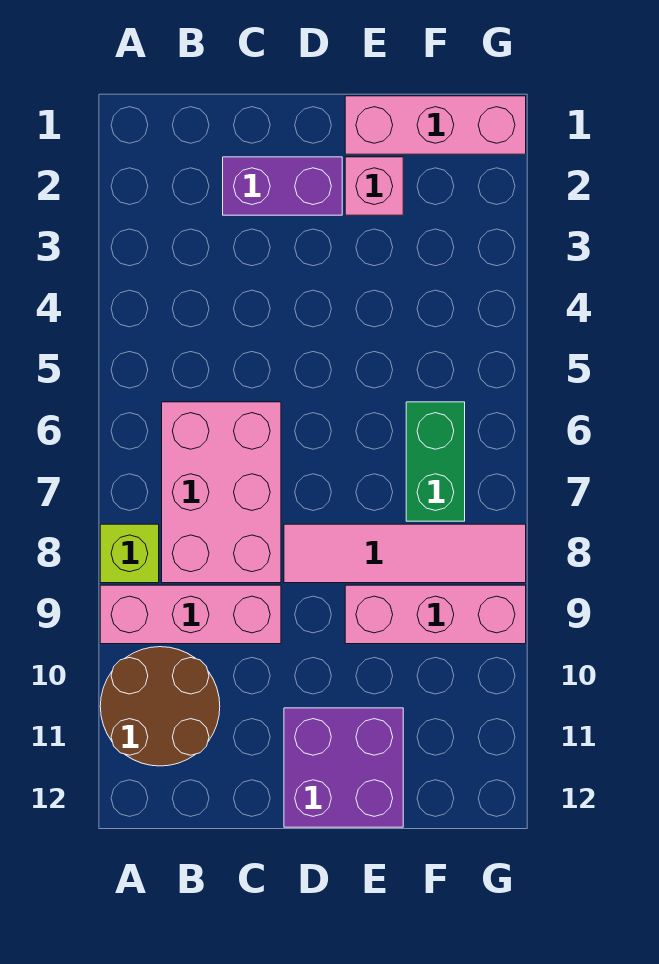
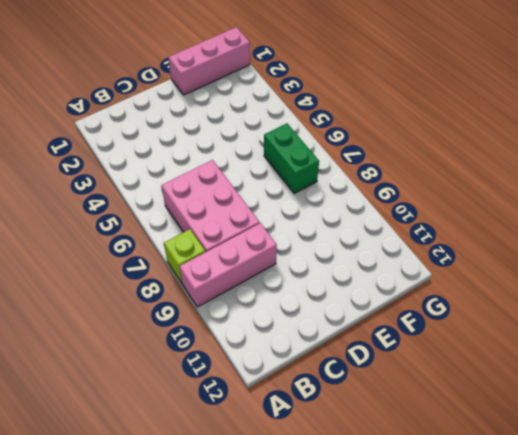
none -> brown round brick A10:B11 level 1
none -> purple brick C2:D2 level 1

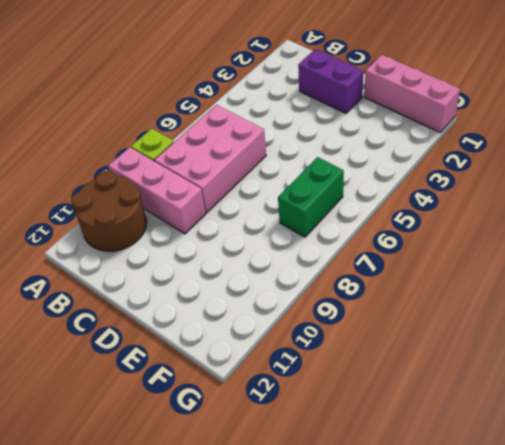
none -> pink tile D8:G8 level 1
none -> purple brick D11:E12 level 1

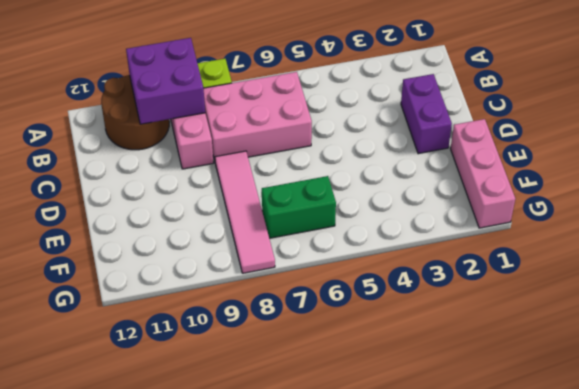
purple brick A9:B10 level 2 -> purple brick D11:E12 level 1
none -> pink brick E2 level 1
none -> pink brick E9:G9 level 1

